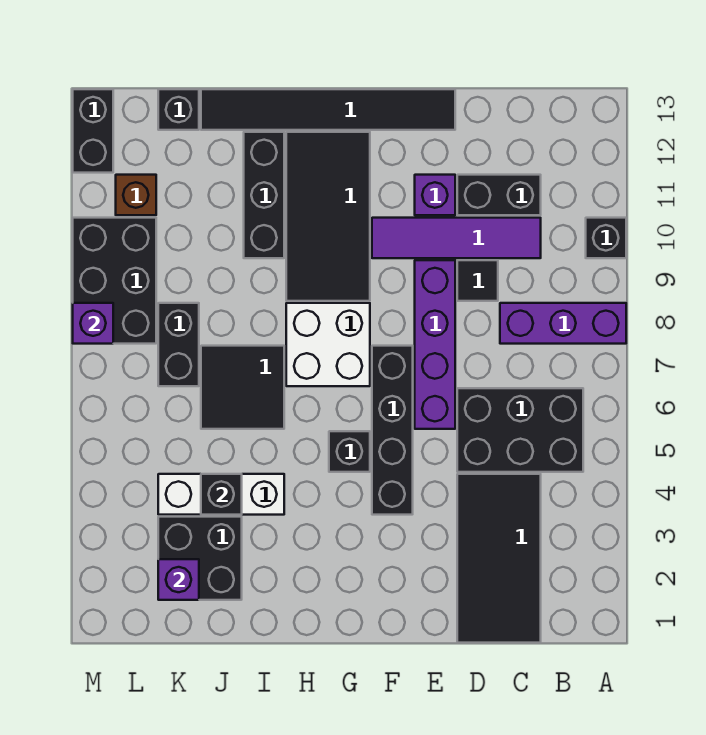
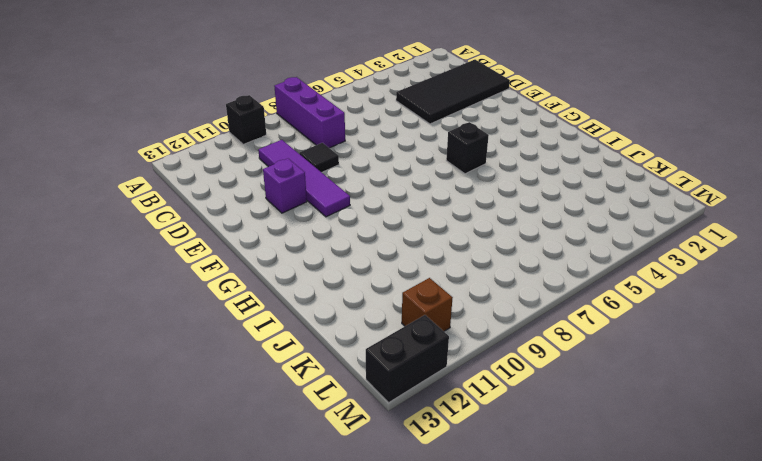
none -> black brick B5:D6 level 1
none -> black brick C11:D11 level 1
none -> purple brick E6:E9 level 1

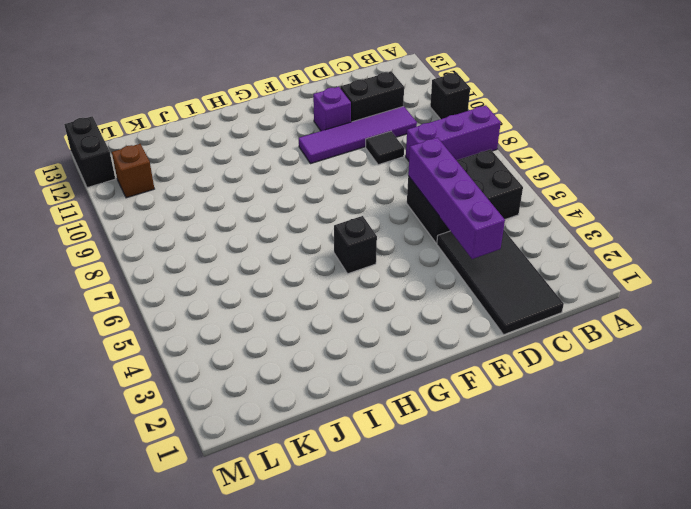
purple brick D3:D6 level 2 -> purple brick E6:E9 level 1
none -> black tile E13:J13 level 1
none -> black brick F4:F7 level 1
none -> white brick G7:H8 level 1

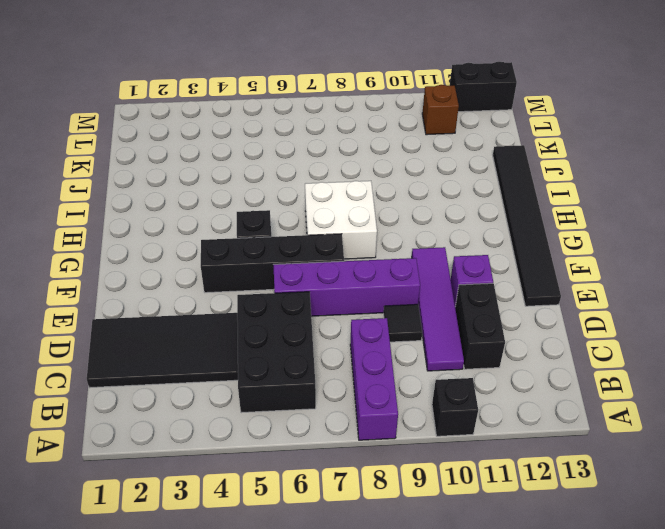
none -> black tile G9:H12 level 1
none -> white brick I4:K4 level 1
none -> black tile I6:J7 level 1

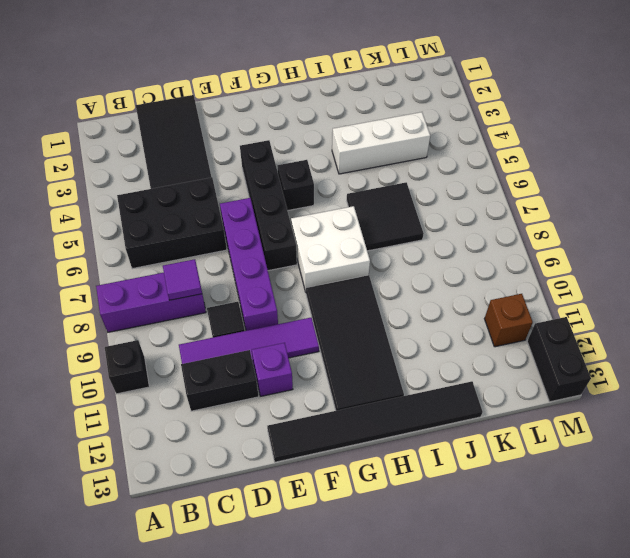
purple tile C8 level 2 -> none
none -> black brick I10:I12 level 1
none -> black brick J2:K3 level 1
none -> black brick K7:K8 level 1

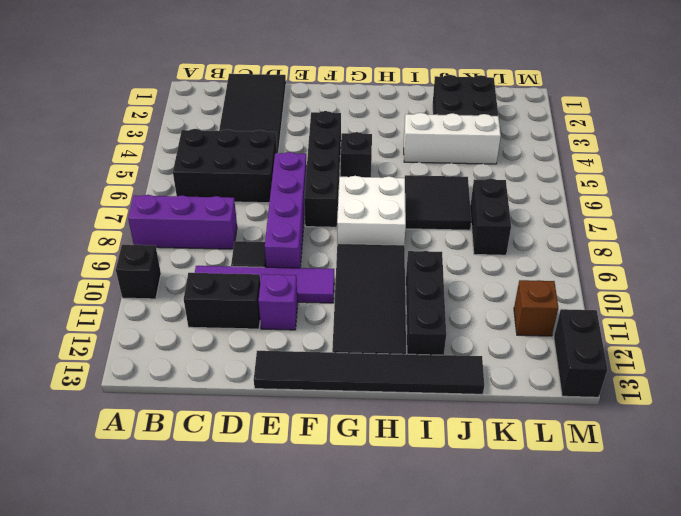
none -> black brick K13 level 1
none -> black brick L8:M10 level 1
none -> black brick J4 level 2

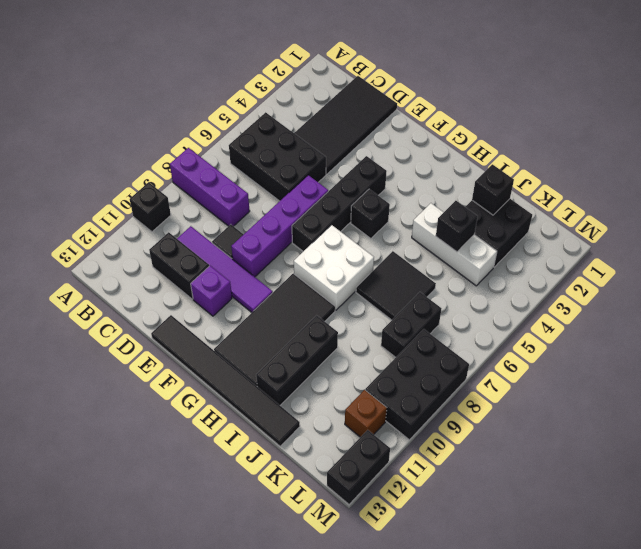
black brick J2 level 2 -> black brick K13 level 1
none -> purple brick K2 level 2
none -> purple brick M8 level 2

